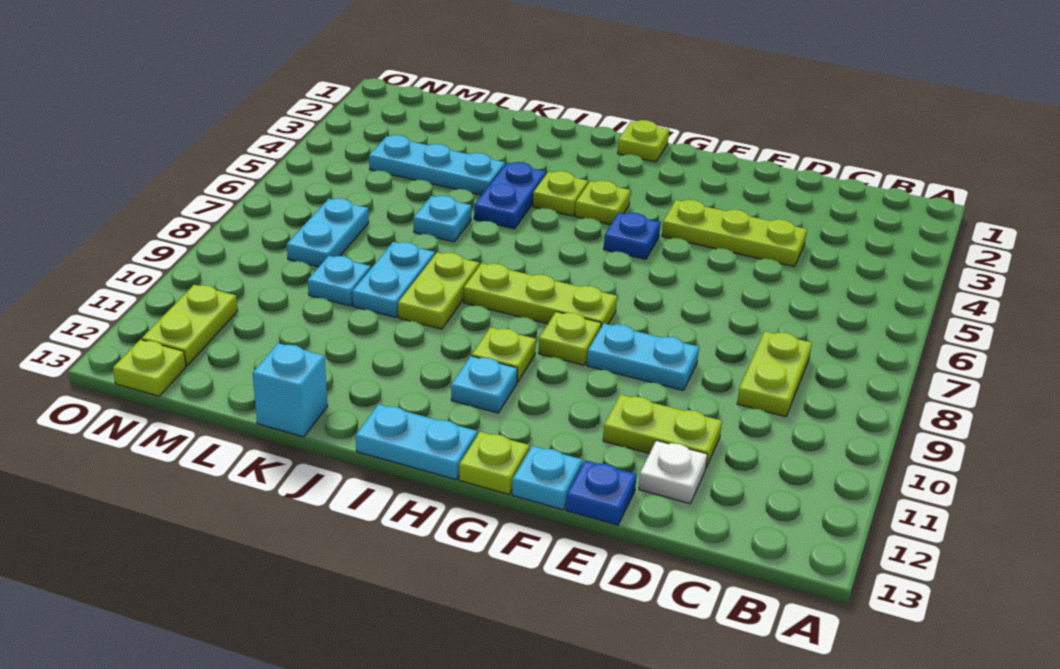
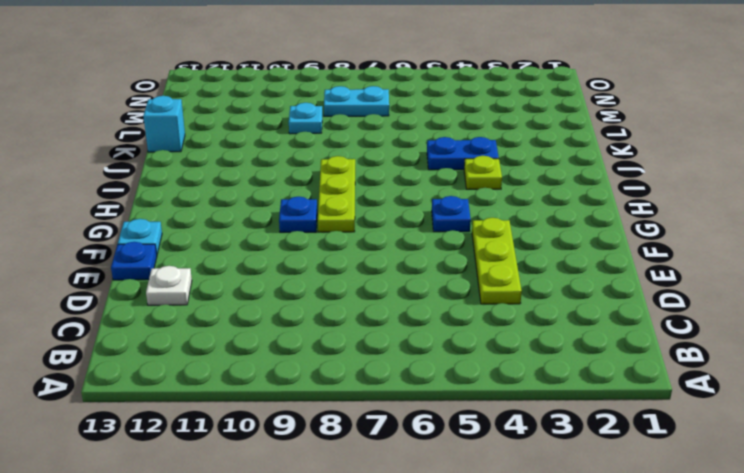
blue plate G9 level 1 -> lime plate G9 level 1
none -> lime plate C8:C9 level 1
none -> lime plate D11:E11 level 1
none -> cyan plate E9:F9 level 1

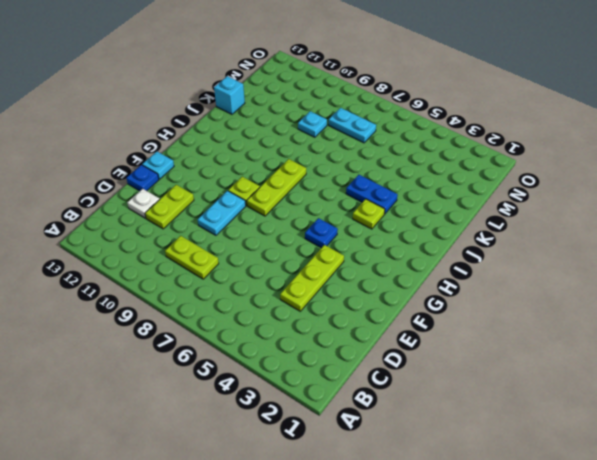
none -> lime plate G13 level 1
none -> lime plate H1 level 1
none -> lime plate H4 level 1

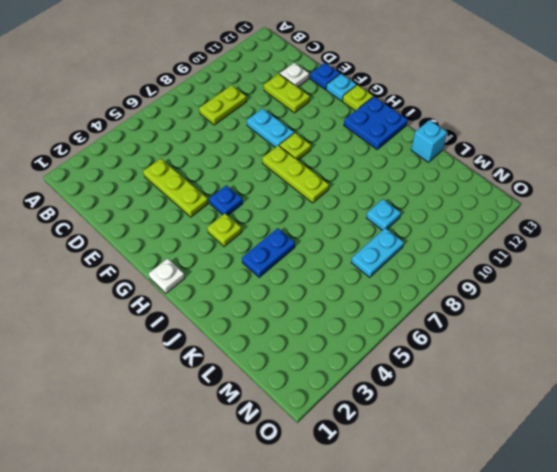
white plate H1 level 1 -> lime plate H1 level 1
blue plate H12:I13 level 1 -> cyan plate H13:I13 level 1
none -> lime plate H10 level 1
none -> cyan plate H11 level 1
none -> lime plate I4 level 1

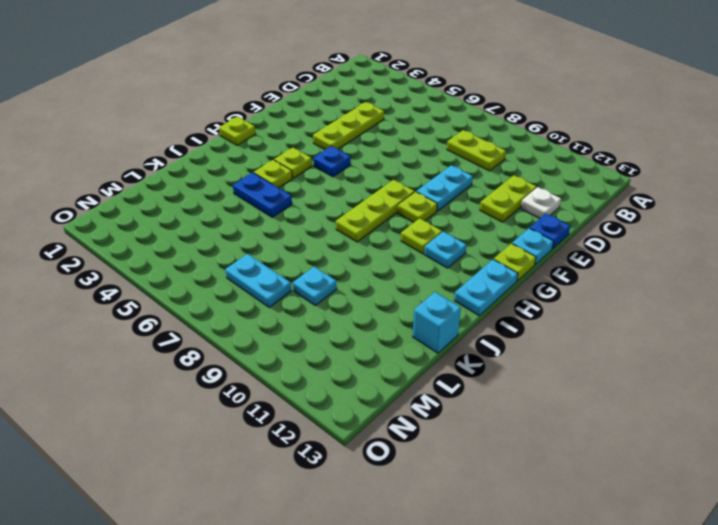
none -> lime plate J8:J9 level 1
none -> cyan plate K4:M4 level 1
none -> cyan plate K6 level 1

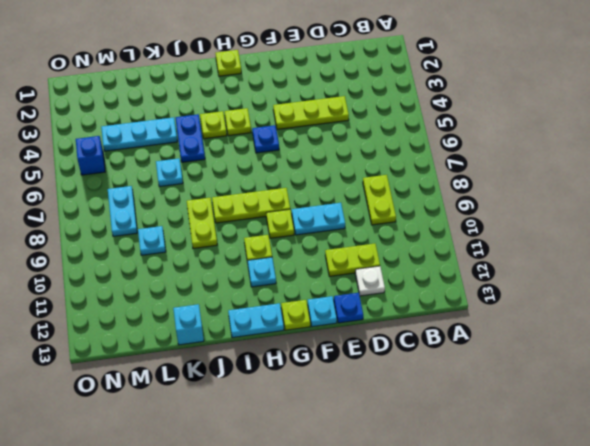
blue brick N5 level 1 -> none
none -> cyan plate K8:K9 level 1
none -> lime plate N11:N12 level 1
none -> lime plate N13 level 1

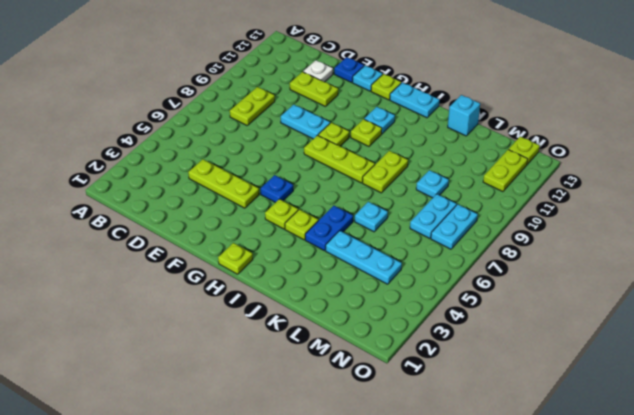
cyan plate N7:N8 level 1 -> cyan plate K8:K9 level 1

